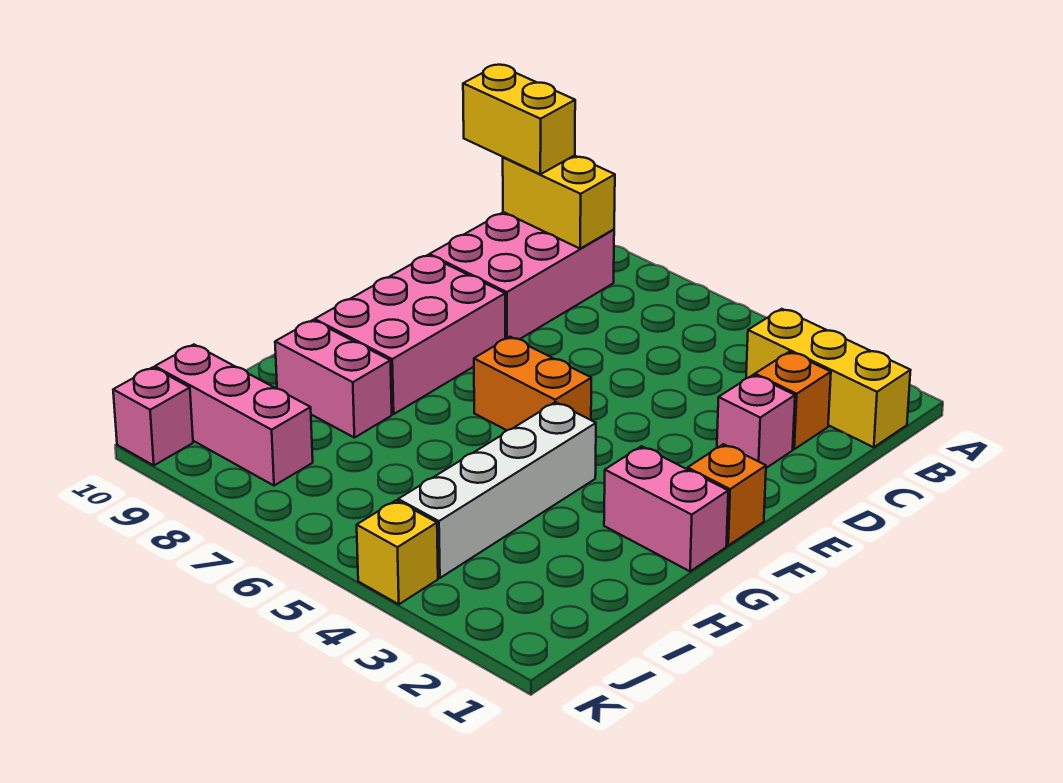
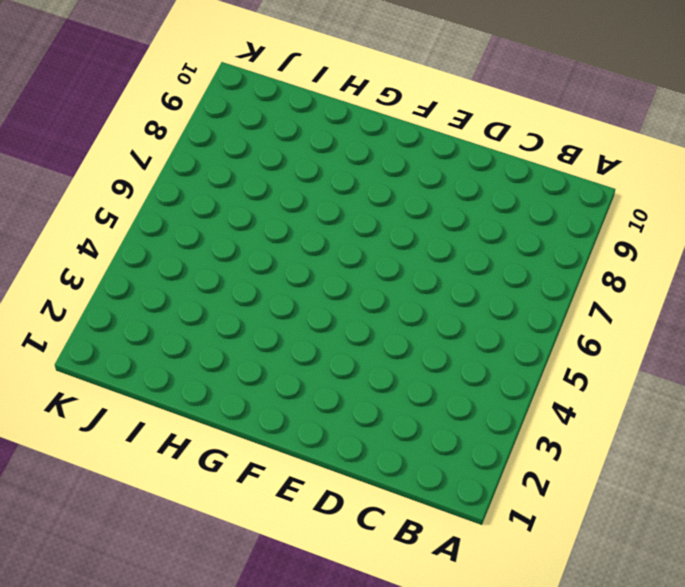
none -> yellow brick B1:B3 level 1
none -> pink brick B8:D9 level 1
none -> orange brick C2 level 1

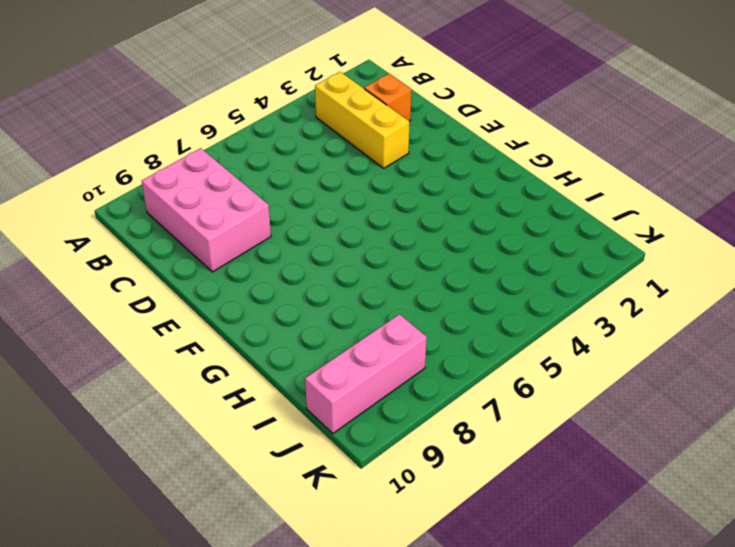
yellow brick B3:D3 level 1 -> yellow brick B1:B3 level 1
none -> pink brick D2 level 1
none -> pink brick E8:G9 level 1
none -> orange brick F1 level 1

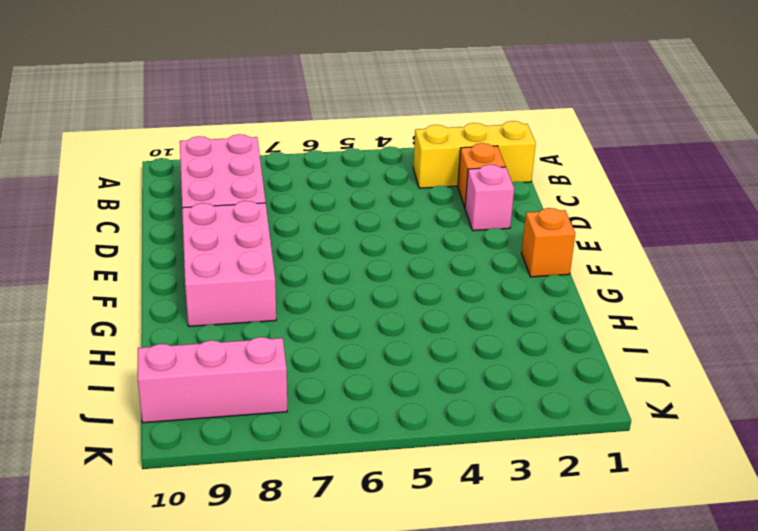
none -> orange brick F5:F6 level 1
none -> pink brick G1:G2 level 1
none -> white brick G4:J4 level 1

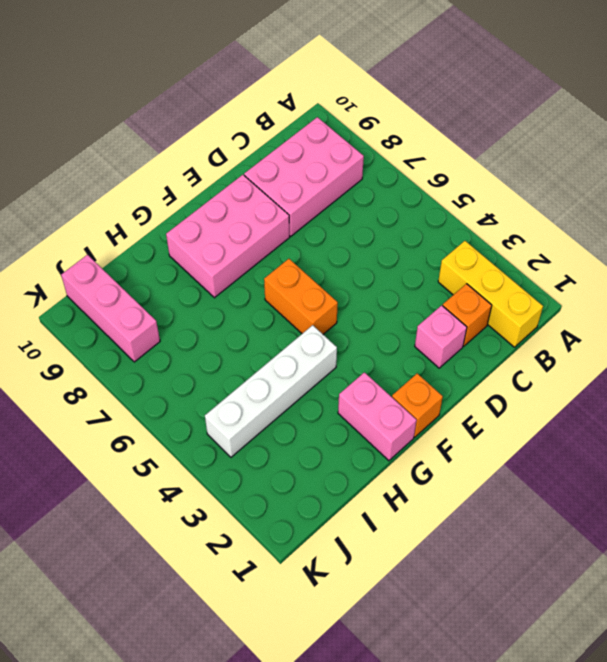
none -> pink brick H8:H9 level 1
none -> yellow brick K4 level 1
none -> pink brick K10 level 1

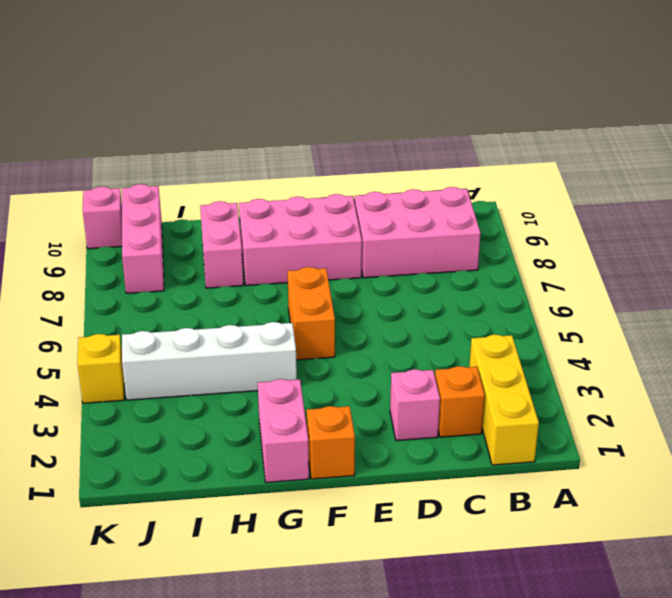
none -> yellow brick B8:B9 level 2
none -> yellow brick B9:B10 level 3

